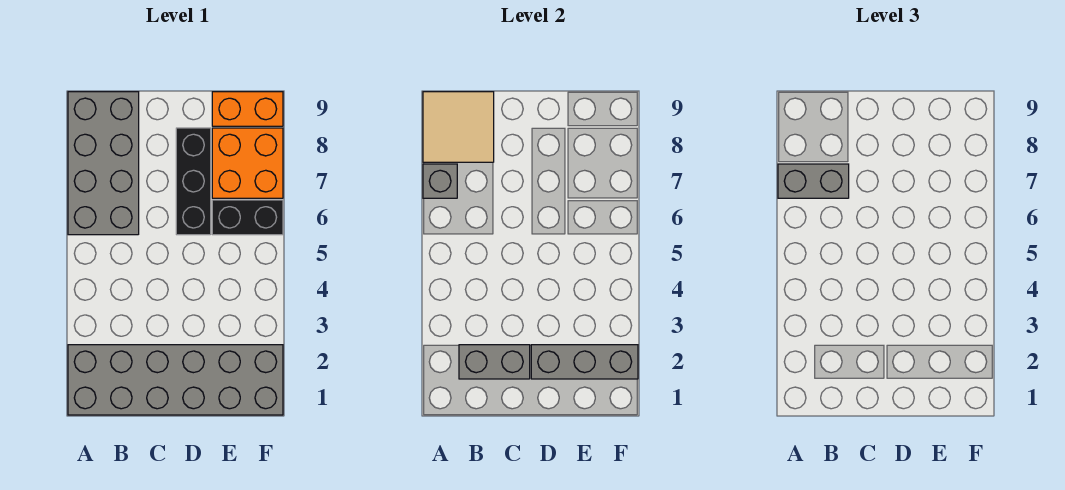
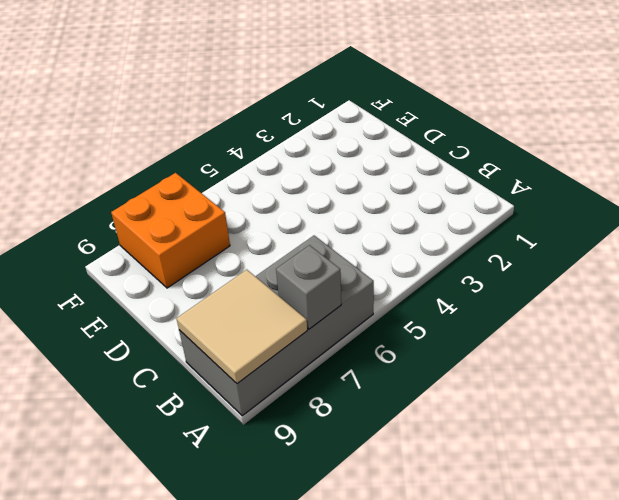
none -> grey brick A1:F2 level 1
none -> black brick D6:D8 level 1

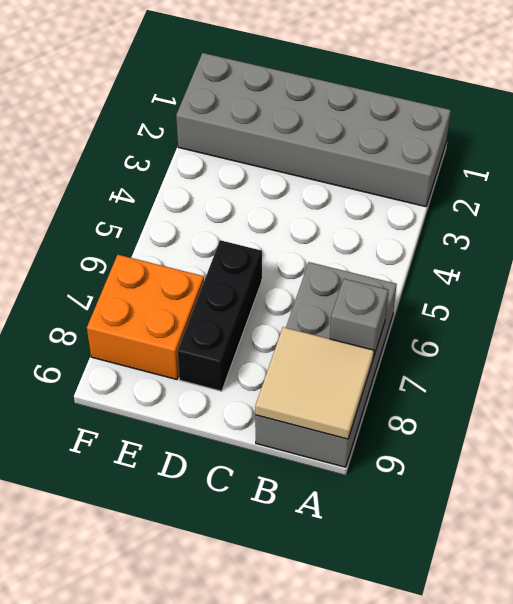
none -> black brick E6:F6 level 1
none -> orange brick E9:F9 level 1

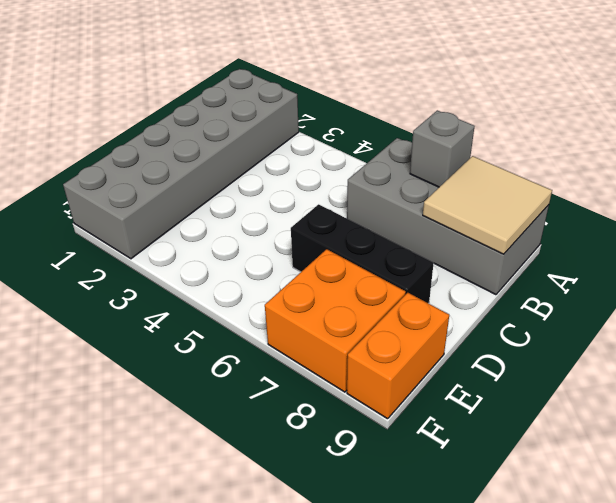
none -> black brick E6:F6 level 1
none -> grey brick B2:C2 level 2

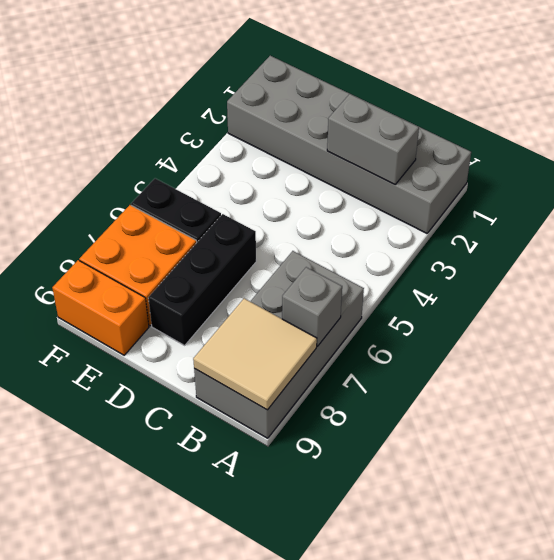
none -> grey brick D2:F2 level 2
none -> grey brick A7:B7 level 3

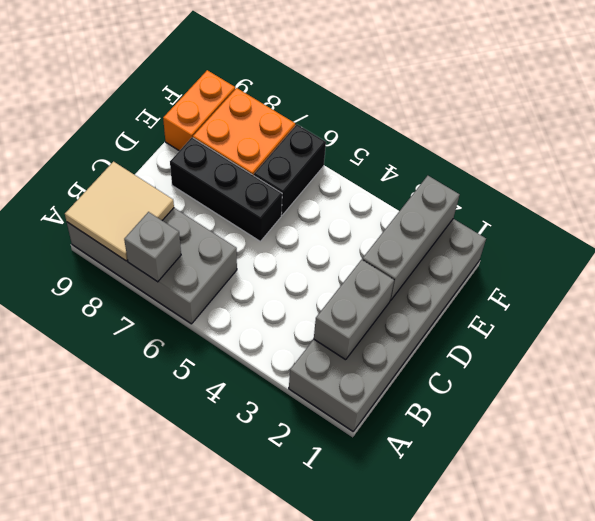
none -> grey brick A7:B7 level 3

